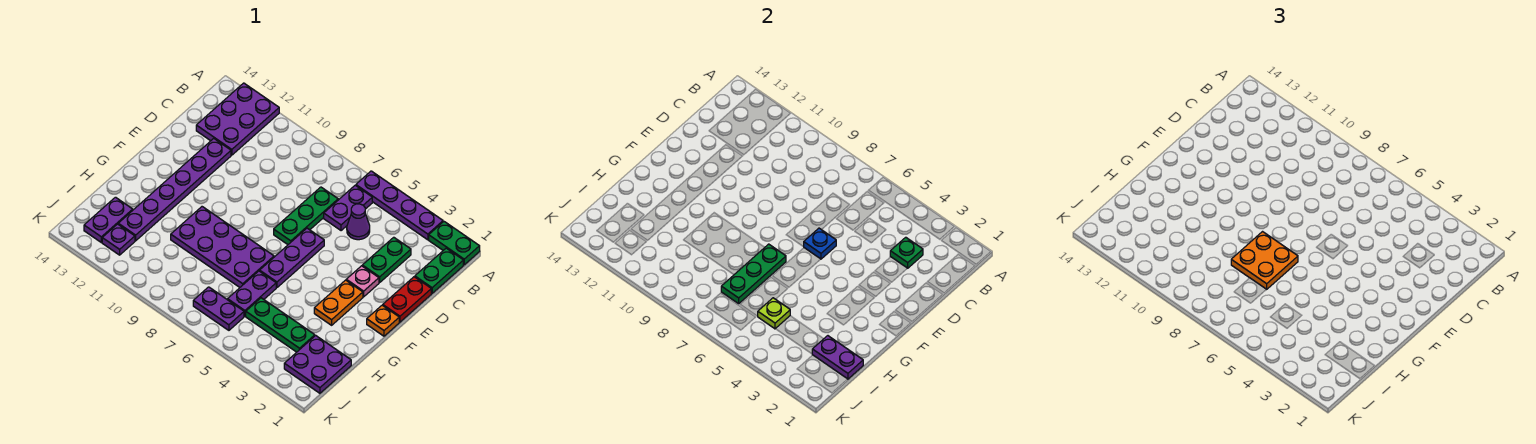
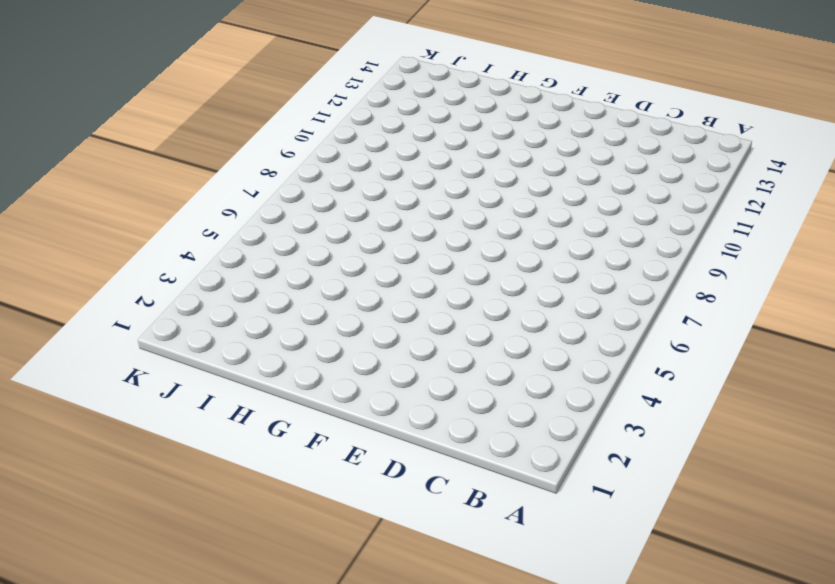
none -> green plate A1:A2 level 1
none -> purple plate A3:A6 level 1
none -> purple plate A12:C13 level 1

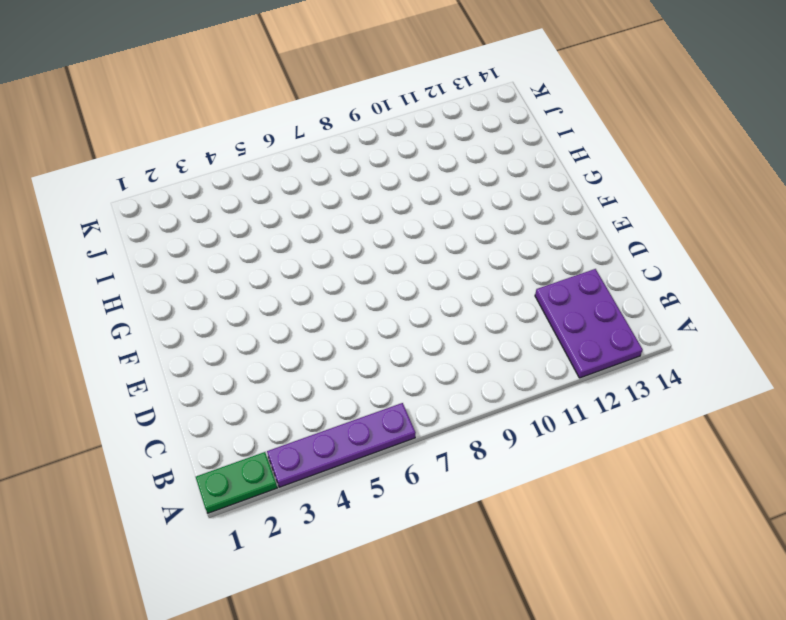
none -> green plate B1:C1 level 1
none -> purple plate B6:C6 level 1
none -> green plate C3:D3 level 1

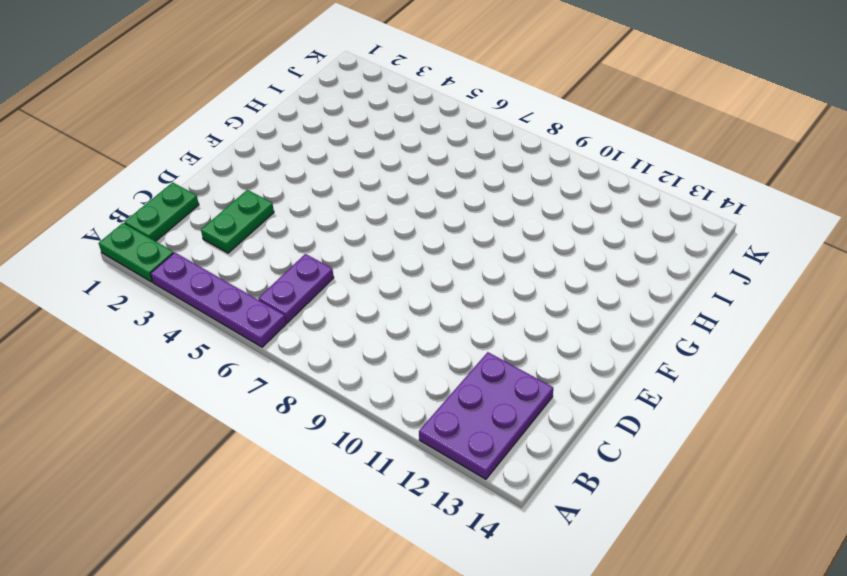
none -> purple cone C5 level 1
none -> green plate C7:E7 level 1
none -> red plate D1:E1 level 1

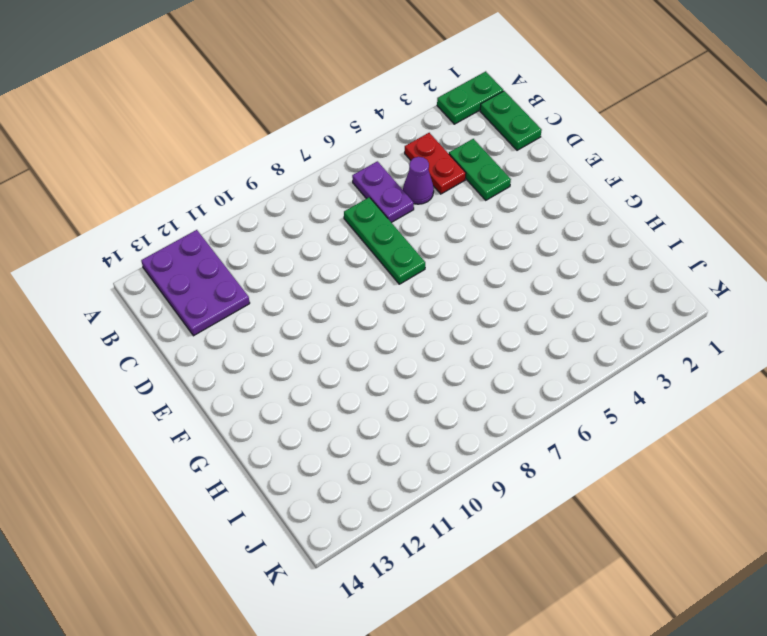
red plate B4:C4 level 1 -> red plate D1:E1 level 1
none -> purple plate A3:A6 level 1
none -> purple plate D12:I12 level 1
none -> pink plate E3 level 1

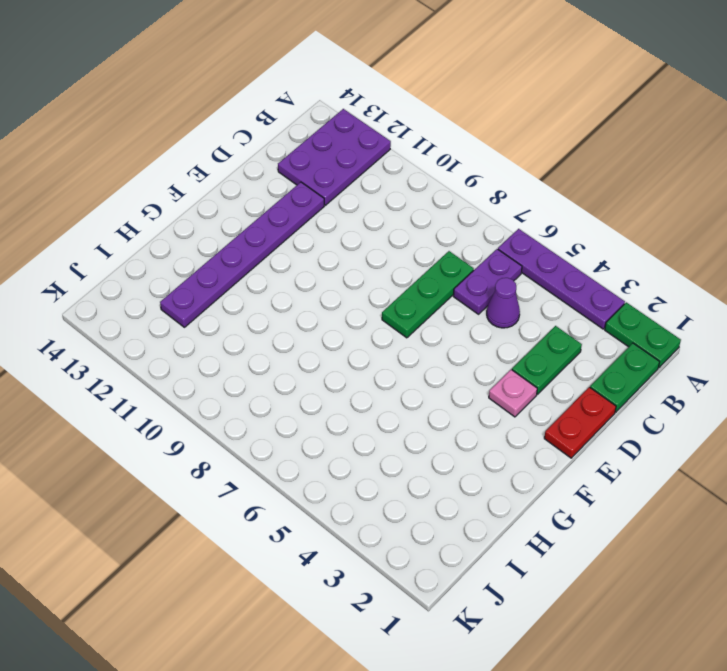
none -> purple plate E6:G6 level 1
none -> orange plate F1 level 1
none -> orange plate F3:G3 level 1

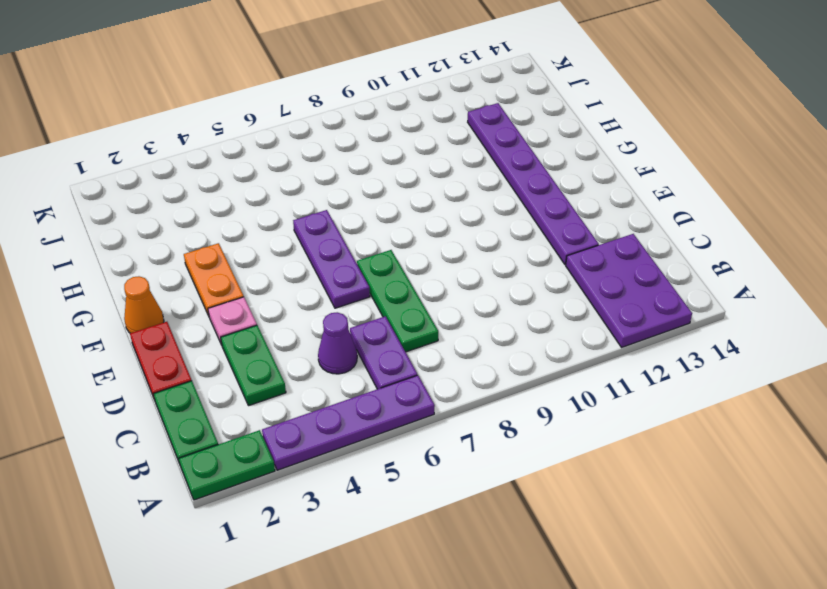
orange cone F1 level 1 -> orange plate F1 level 1
none -> purple plate G7:H10 level 1
none -> purple plate H6:I6 level 1
none -> purple plate I1:J2 level 1

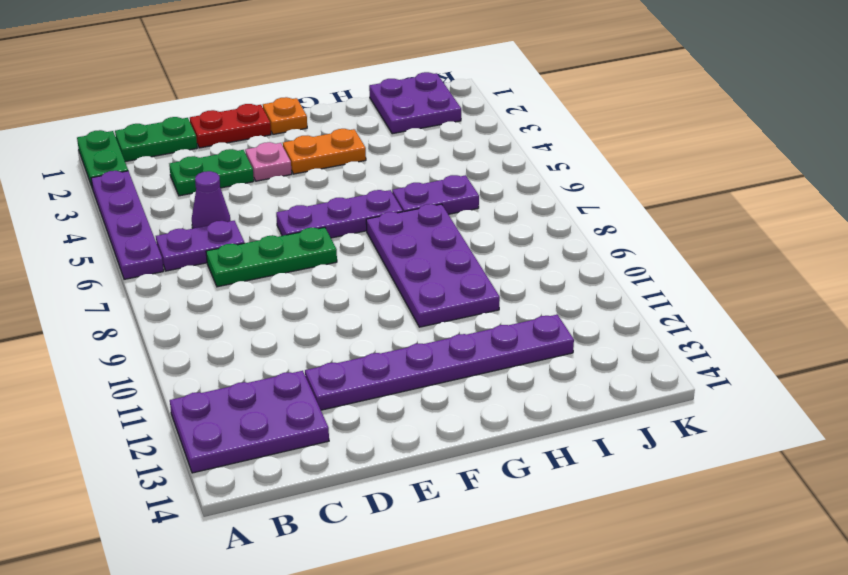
none -> green plate I3:I5 level 1
none -> purple plate I13:J13 level 1
none -> purple plate J6:J7 level 1

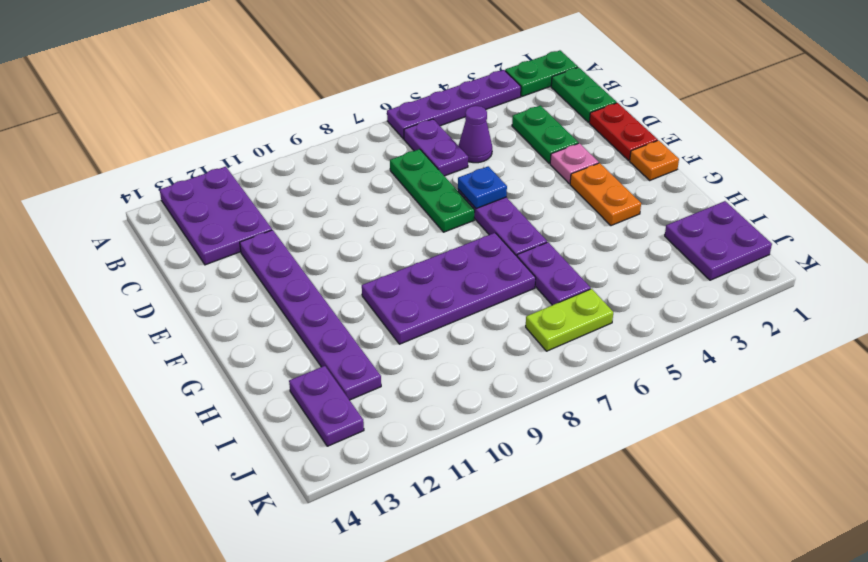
lime plate J6:J7 level 1 -> purple plate J6:J7 level 1
none -> green plate I3:I5 level 1
none -> purple plate J12 level 1
none -> green plate C3 level 2

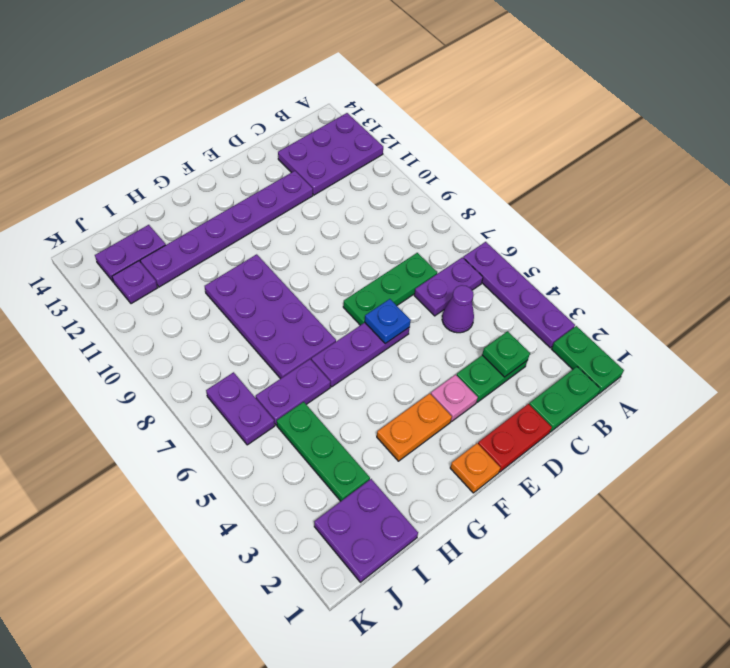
none -> green plate G7:I7 level 2
none -> purple plate I1:I2 level 2
none -> lime plate I5 level 2

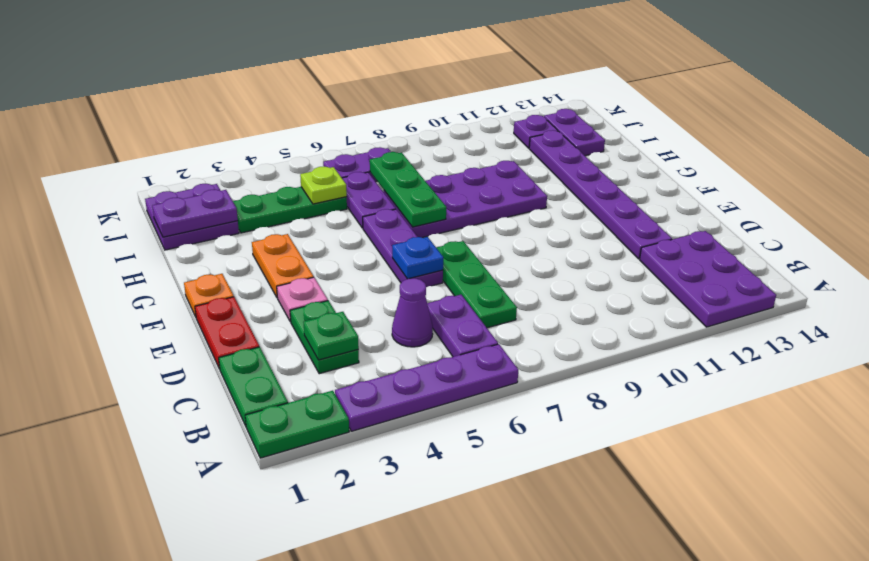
none -> orange plate G7:H8 level 3

